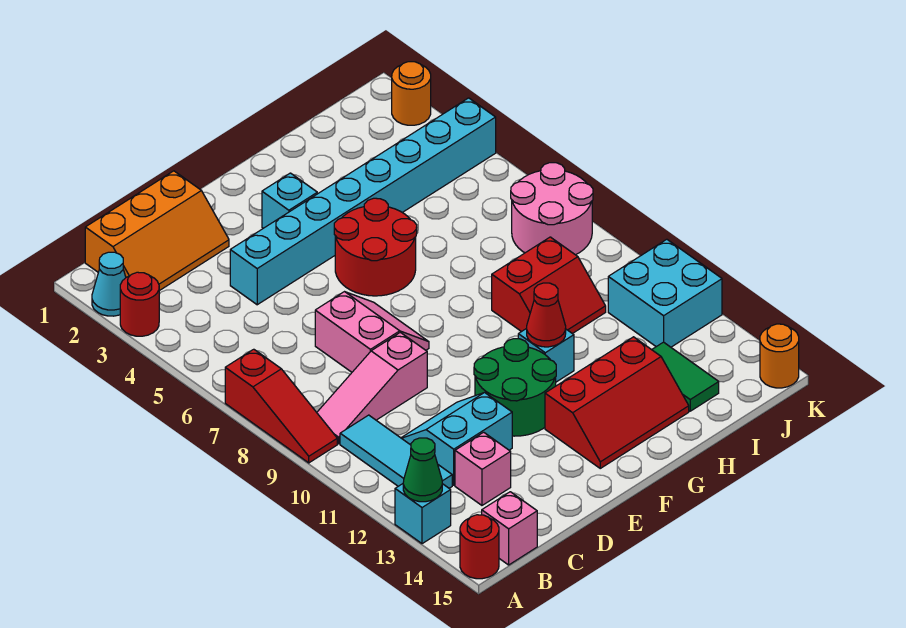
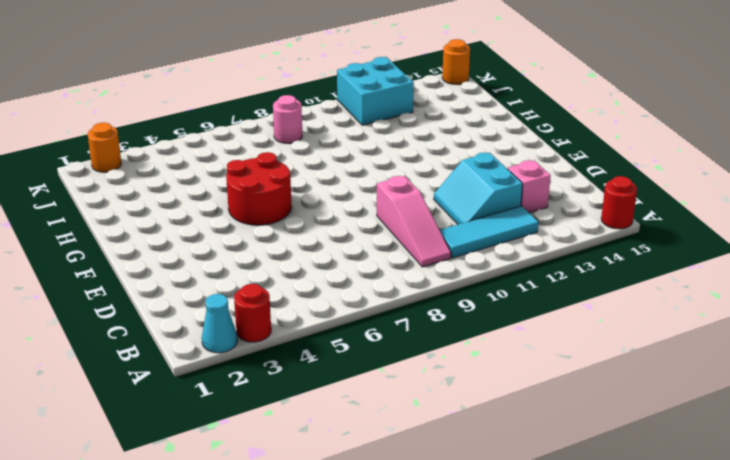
pink round brick J8 level 1 -> pink round brick J7:K8 level 1
none -> red slope A7:A9 level 1 top 7
none -> cyan brick A13 level 1
none -> orange slope B1:D2 level 1 top 1

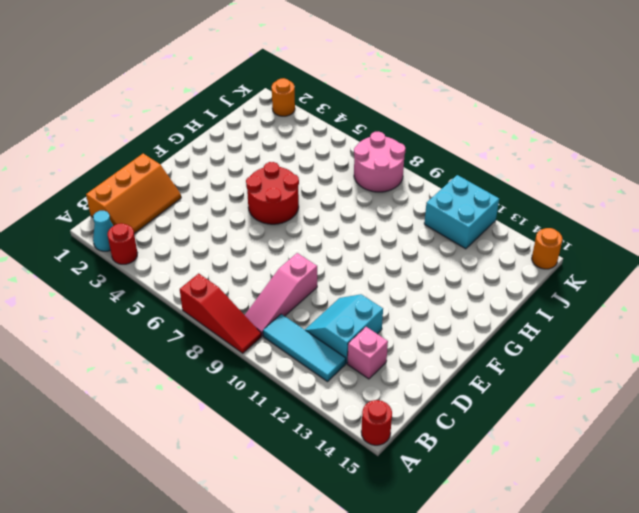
none -> cyan brick A13 level 1
none -> pink brick B15 level 1
none -> cyan brick D4:K4 level 1

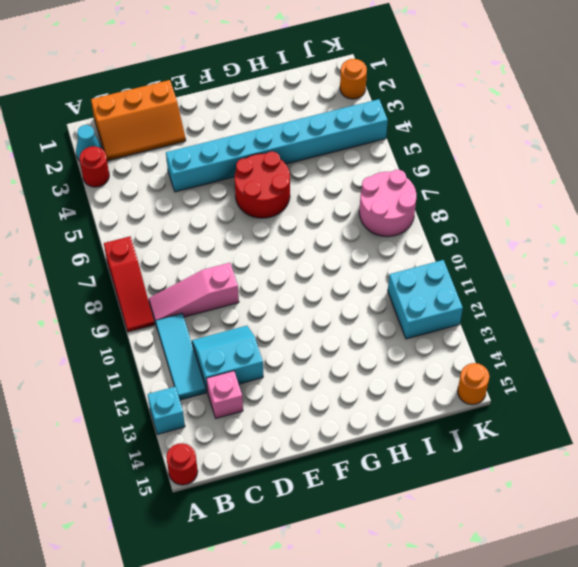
none -> pink brick B15 level 1
none -> pink slope D7:E8 level 1 top D
none -> green round brick E11:F12 level 1

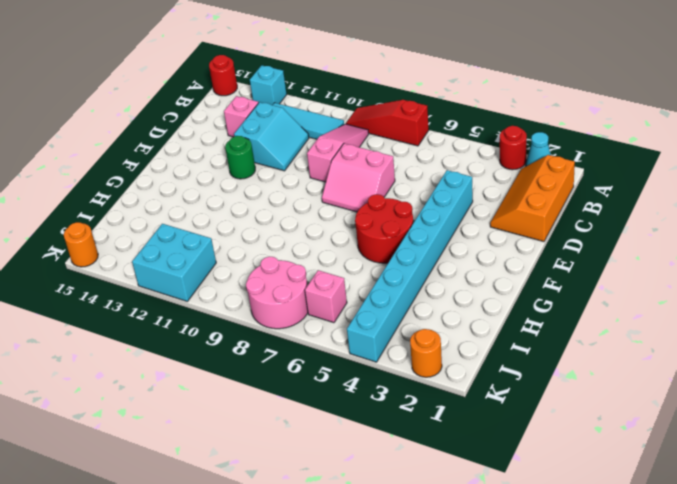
green round brick E12 level 1 -> green round brick E11:F12 level 1
pink brick J6 level 1 -> pink brick B15 level 1
none -> cyan brick F3 level 1
none -> red slope F13:H14 level 1 top 13
none -> cyan brick G11 level 1

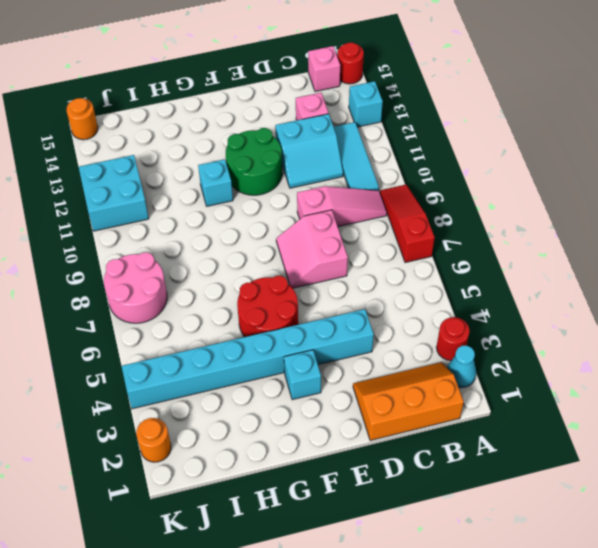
none -> red slope F13:H14 level 1 top 13
none -> red slope H9:I10 level 1 top 9
none -> green tile I13:I14 level 1

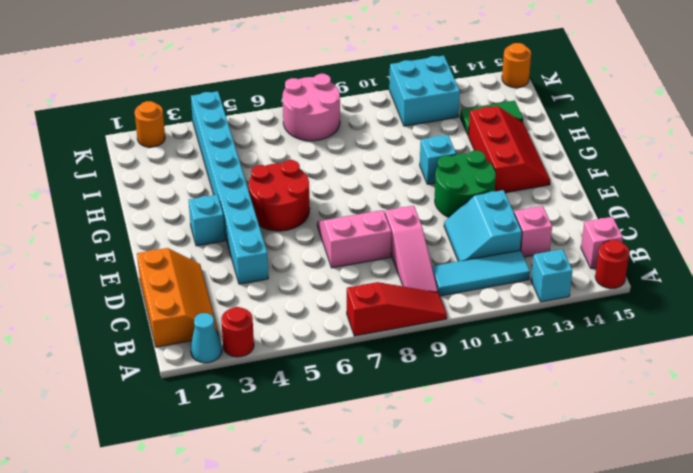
none -> red slope H9:I10 level 1 top 9
none -> green cone A13 level 2
none -> red cone G11 level 2

